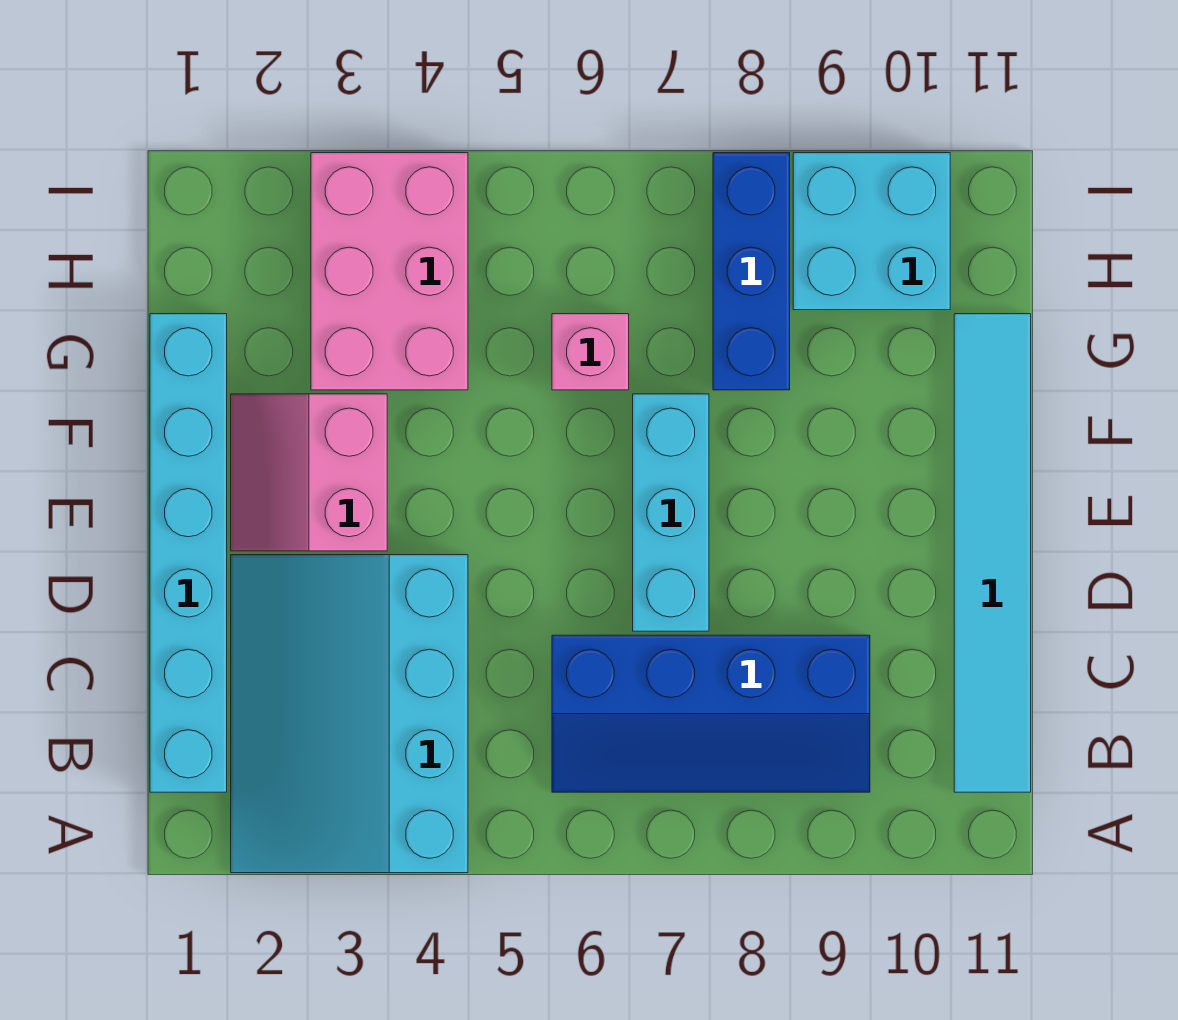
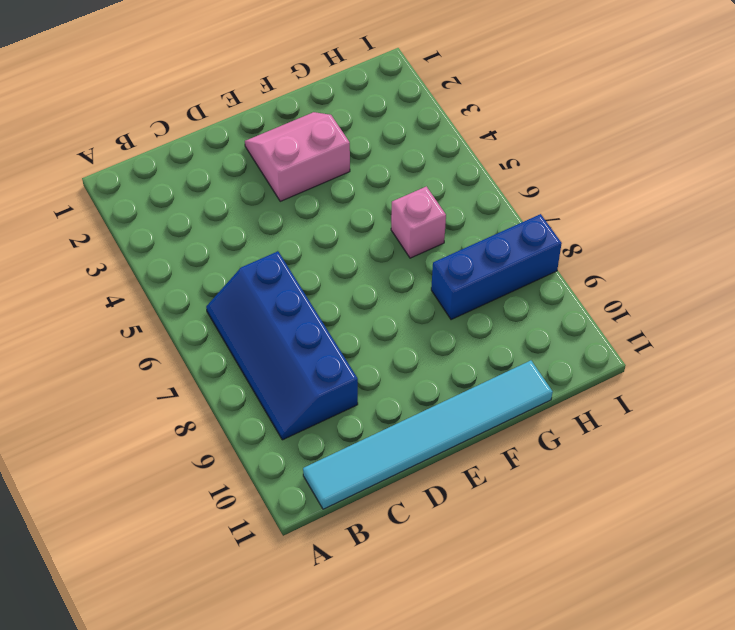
none -> cyan slope A2:D4 level 1 top 4
none -> cyan brick B1:G1 level 1

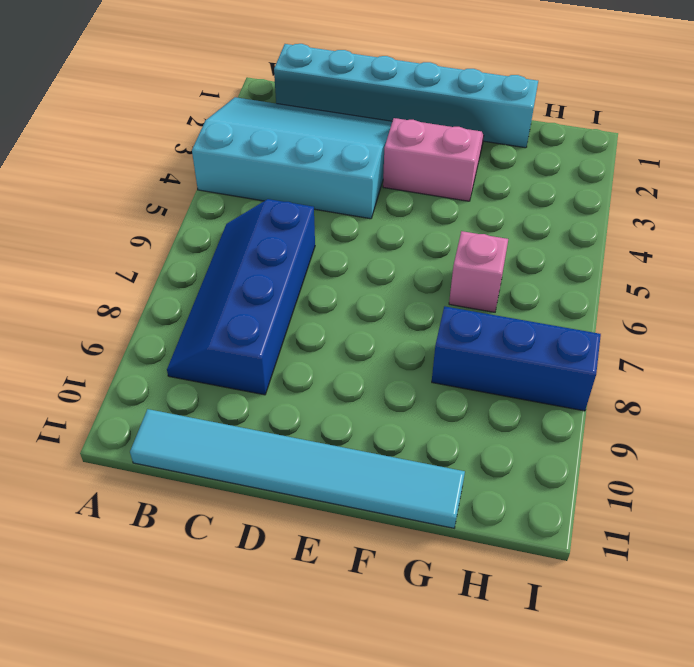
none -> cyan brick D7:F7 level 1
none -> pink brick G3:I4 level 1

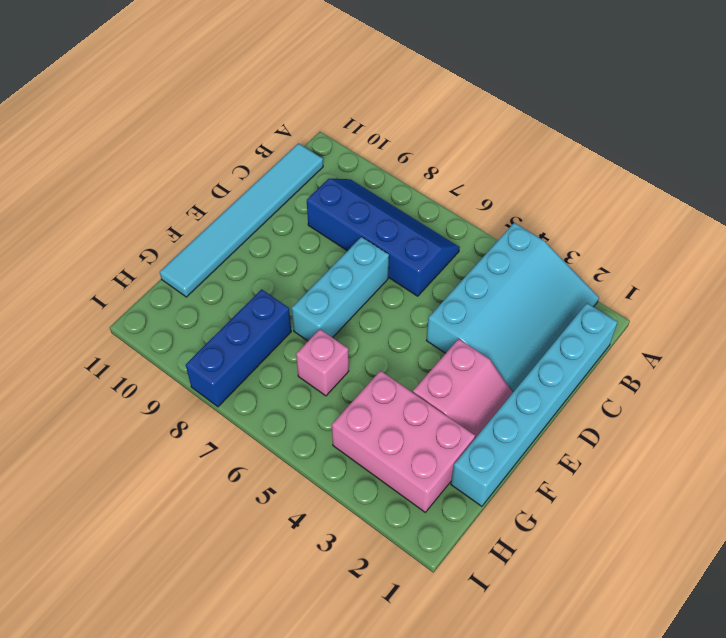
pink brick G2:H4 level 1 -> pink brick G3:I4 level 1
none -> cyan brick H9:I10 level 1

